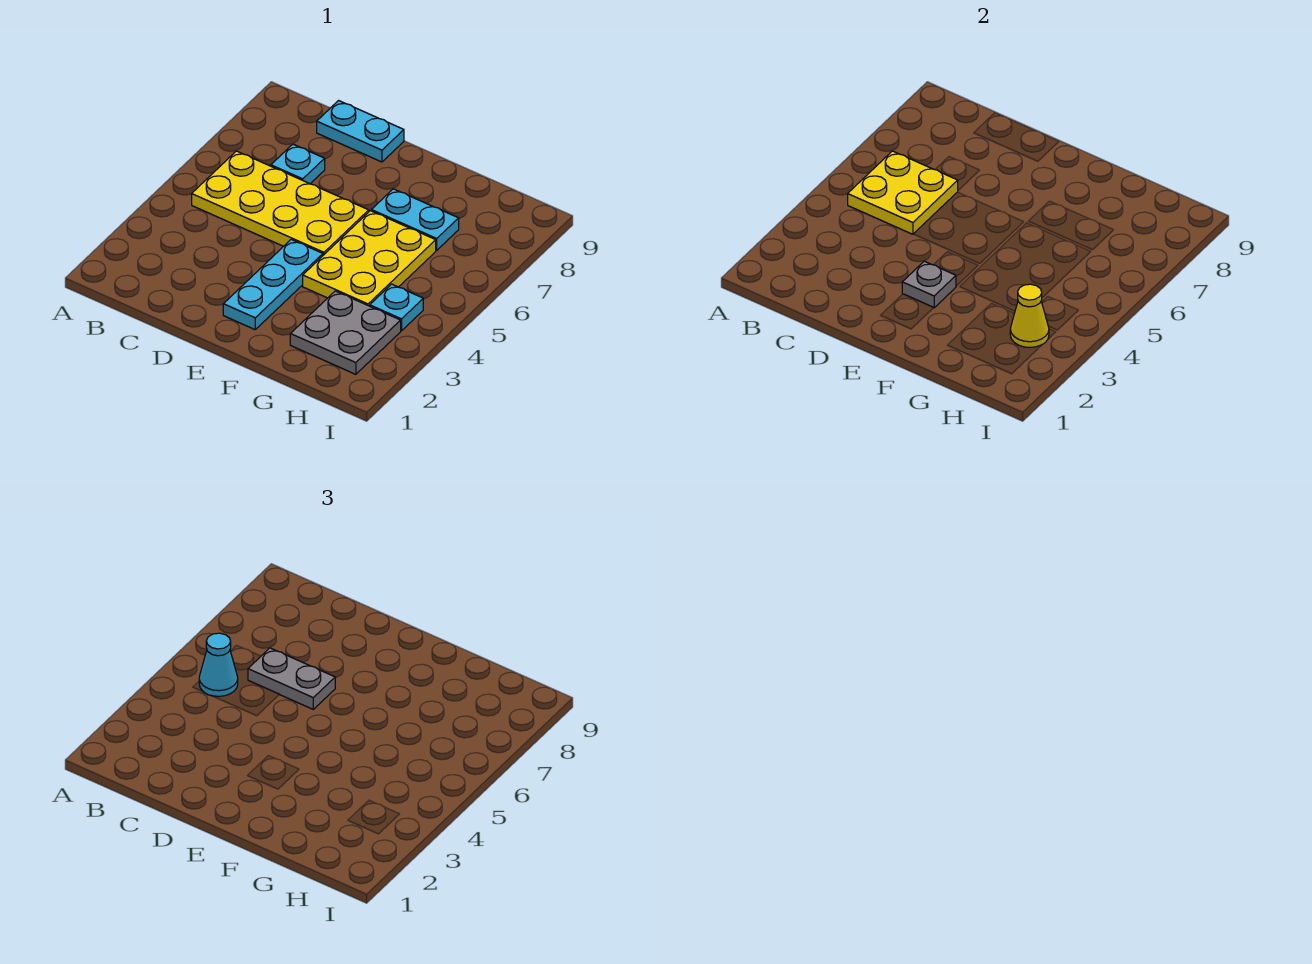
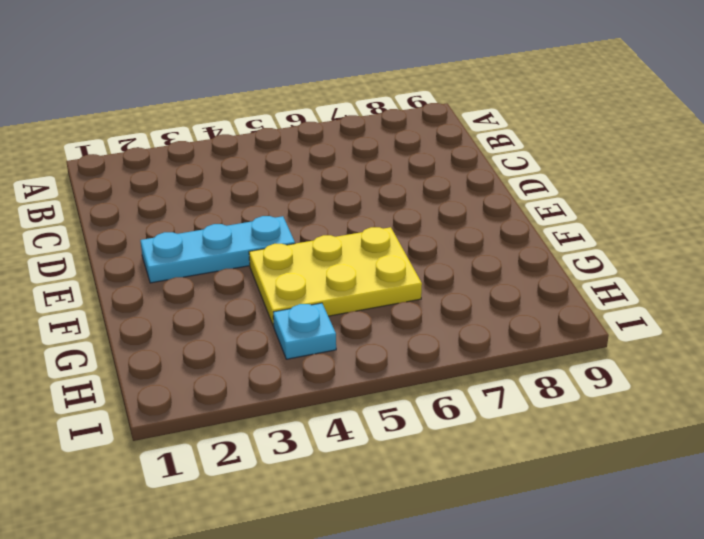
none -> yellow plate B5:E6 level 1
none -> cyan plate C7 level 1
none -> cyan plate C9:D9 level 1

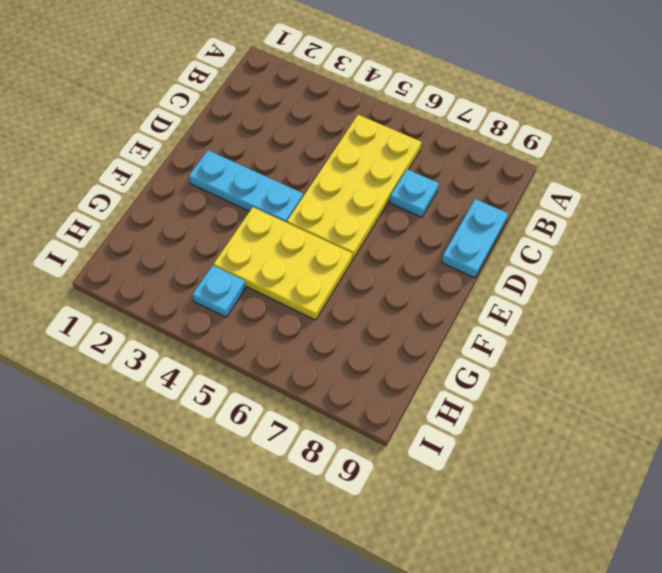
none -> cyan plate F7:G7 level 1
none -> grey plate G2:H3 level 1
none -> yellow plate B5:C6 level 2

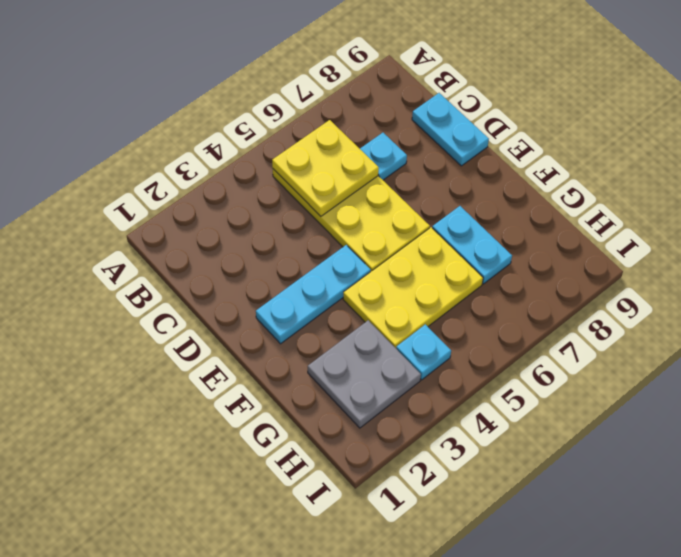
none -> grey plate E3 level 2
none -> yellow cone H3 level 2
none -> cyan cone B5 level 3

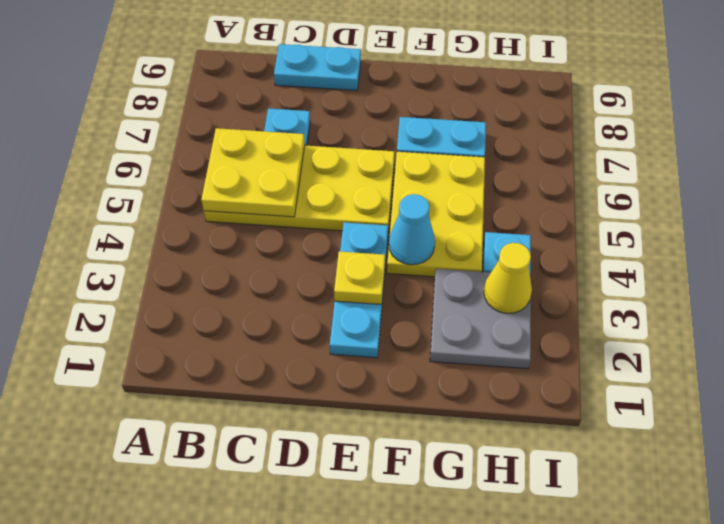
yellow plate E3 level 2 -> grey plate E3 level 2
cyan cone F4 level 2 -> cyan cone B5 level 3
none -> grey plate C6:D6 level 3

